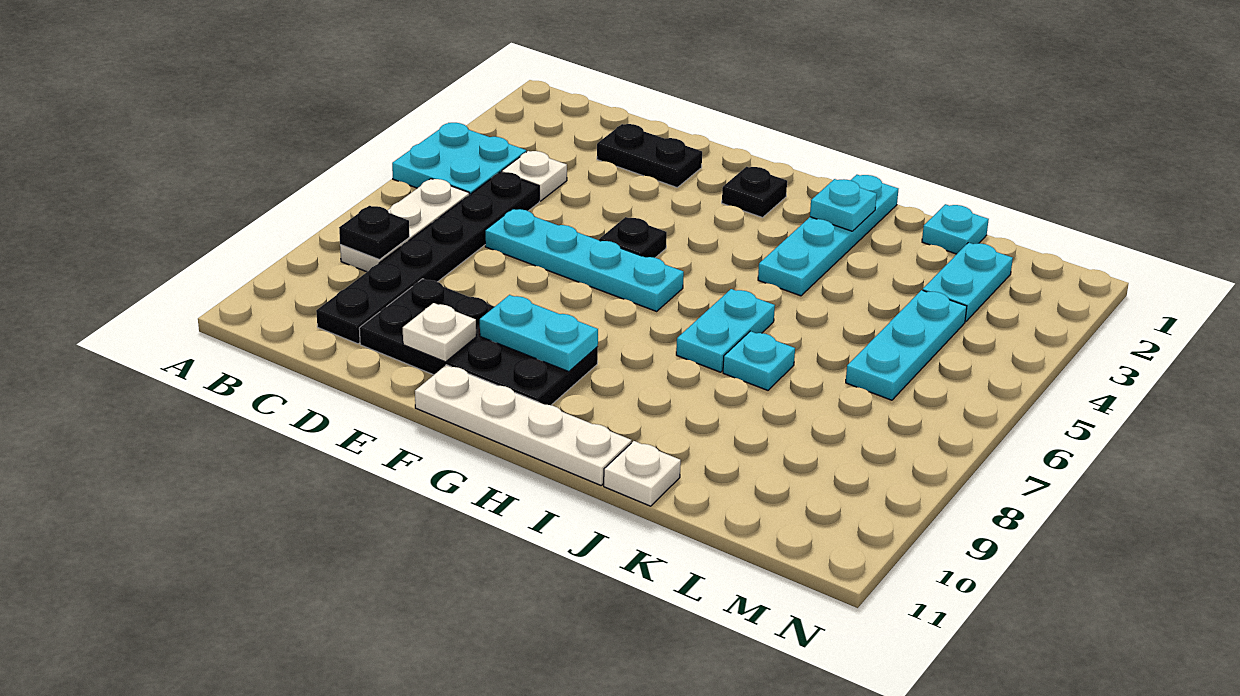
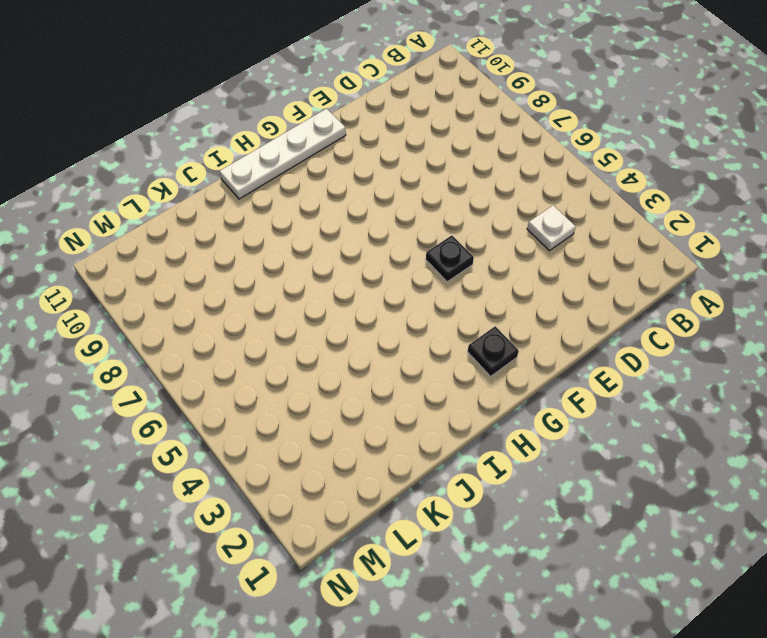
none -> cyan plate A4:B5 level 1
none -> white plate B6:B8 level 1
none -> black plate C5:C10 level 1

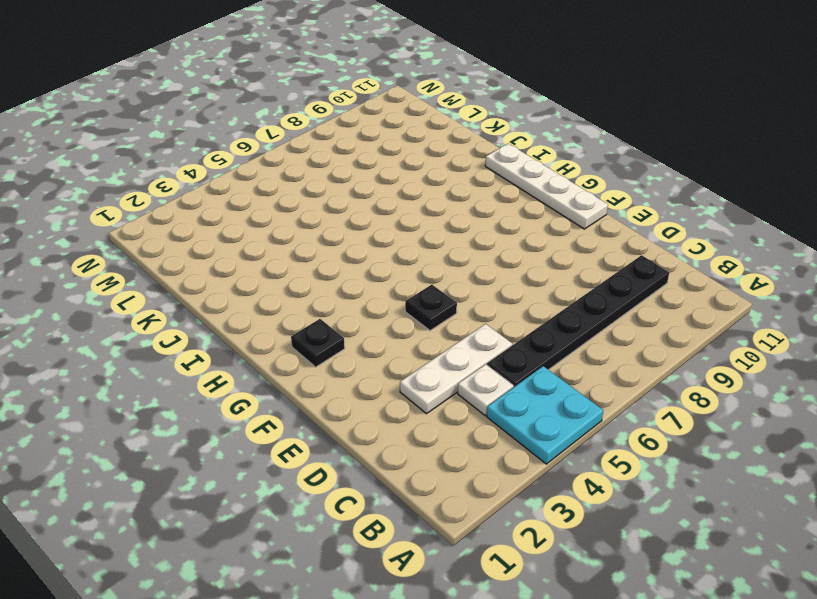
white plate D3:D5 level 1 -> white plate B6:B8 level 1
none -> black plate D2:E2 level 1
none -> cyan plate D6:G6 level 1
none -> black plate D9:G10 level 1

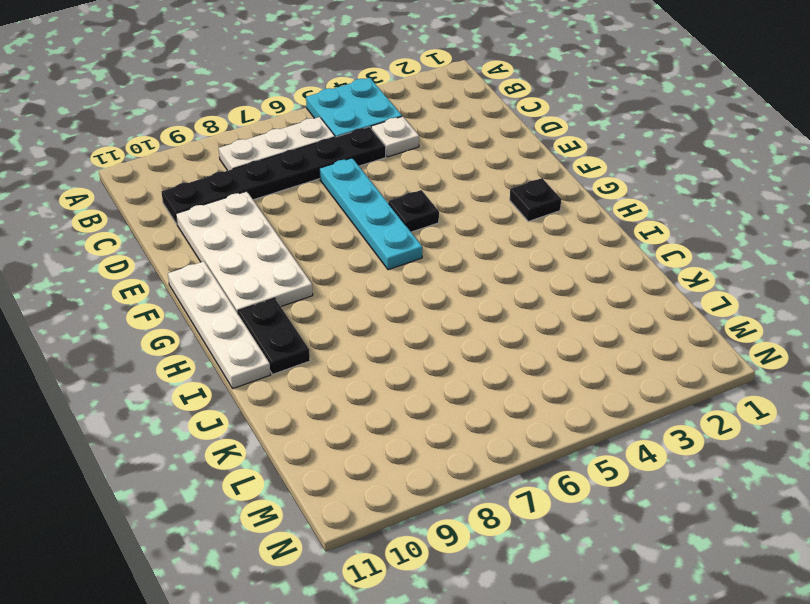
white plate D9:G10 level 1 -> black plate D9:G10 level 1
black plate H10:I10 level 1 -> black plate D2:E2 level 1
none -> cyan plate I1:I4 level 1
none -> cyan plate I6:I7 level 1
none -> cyan plate J7 level 1

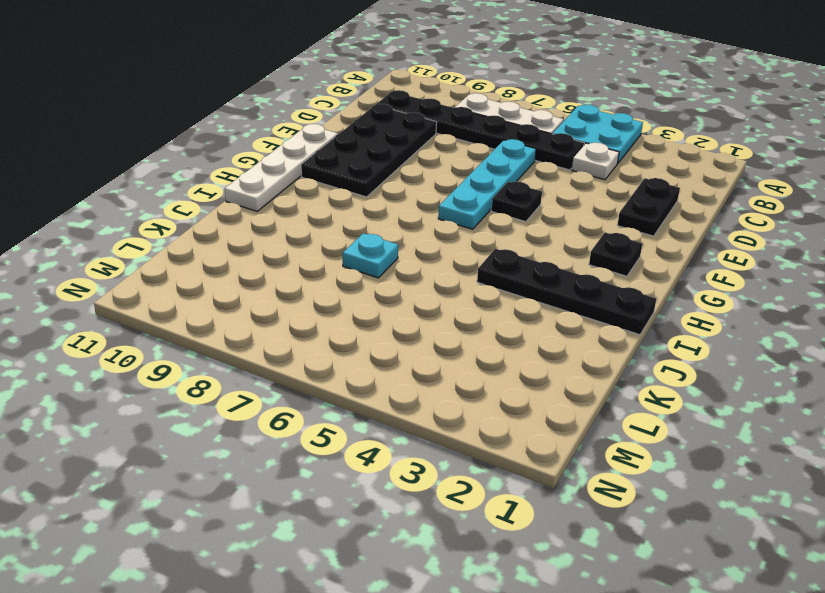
black plate I1:I4 level 1 -> cyan plate I1:I4 level 1
none -> cyan plate I6:I7 level 1
none -> white plate J11 level 1
none -> cyan plate K1 level 1

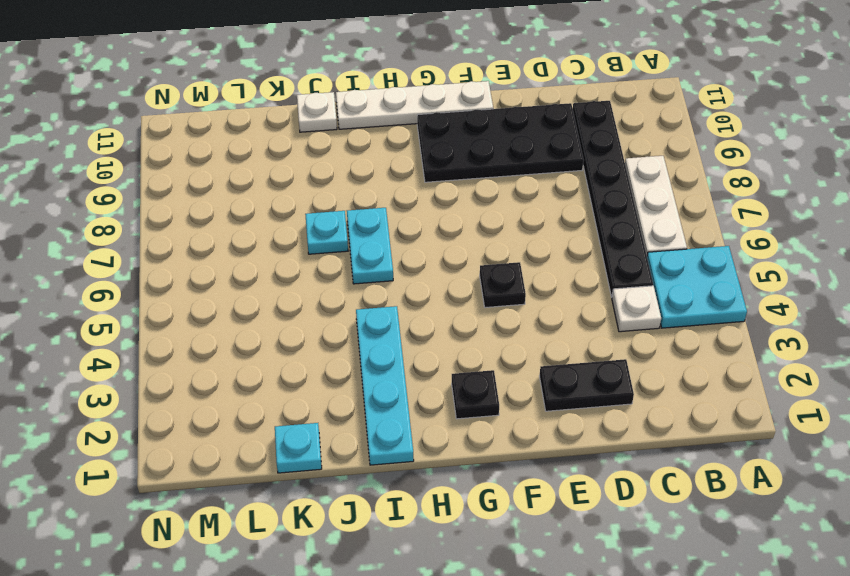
none -> cyan plate D6:G6 level 1
none -> cyan plate L2:L3 level 1
none -> cyan plate L4:L6 level 1

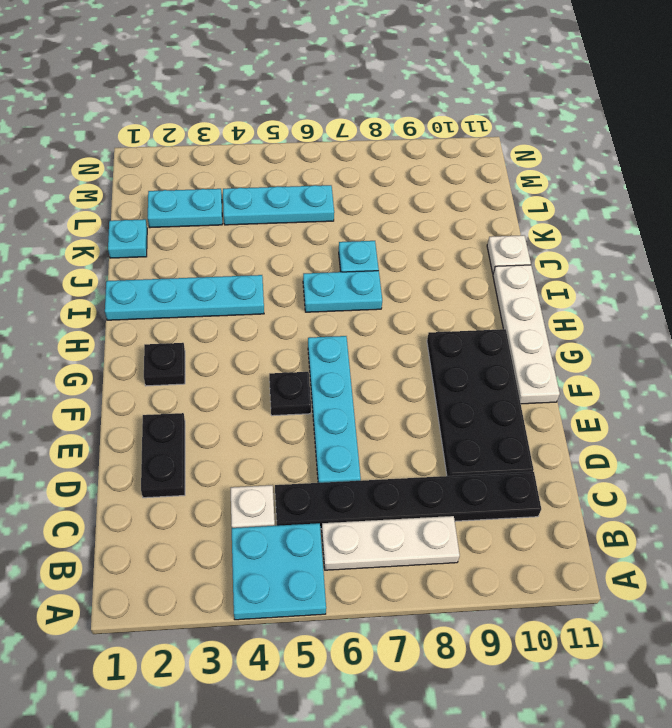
none -> black plate B8 level 2
none -> white plate E10 level 2
none -> cyan plate F9:G9 level 2

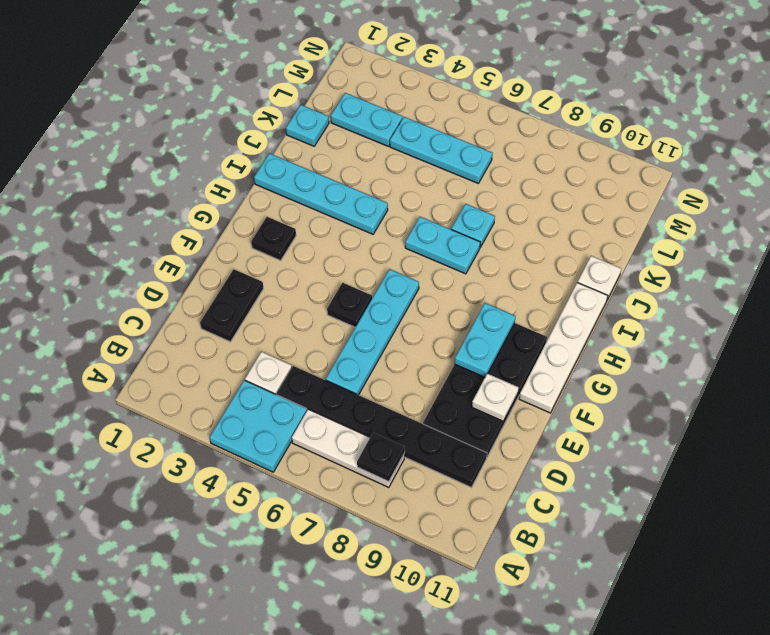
none -> cyan plate I2 level 2

